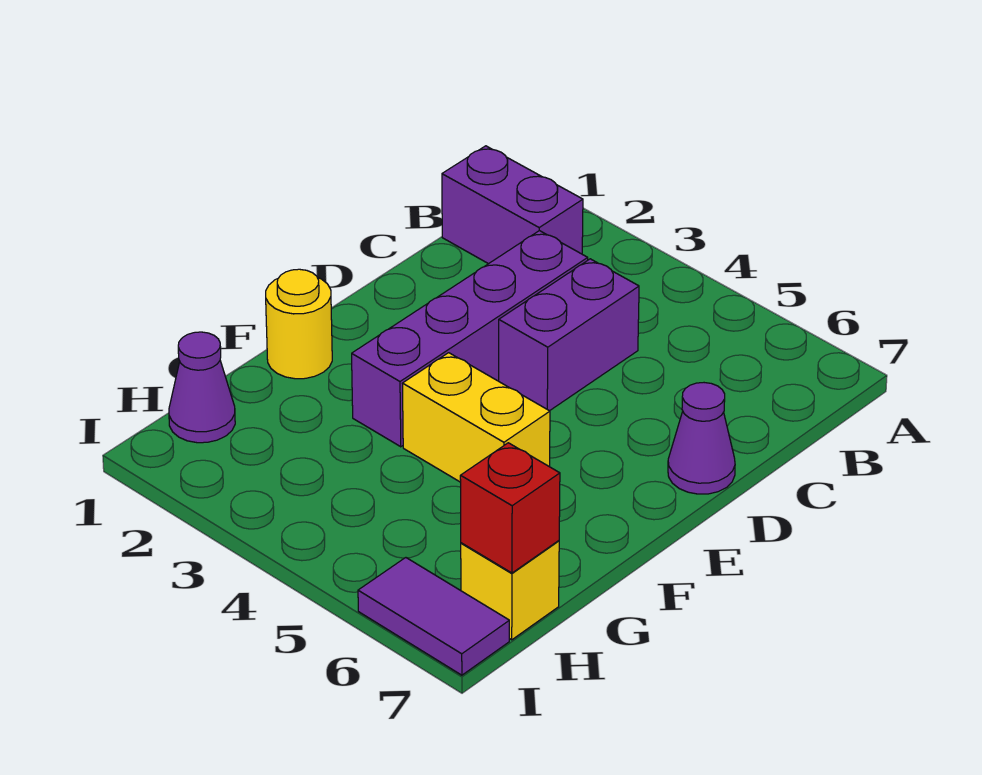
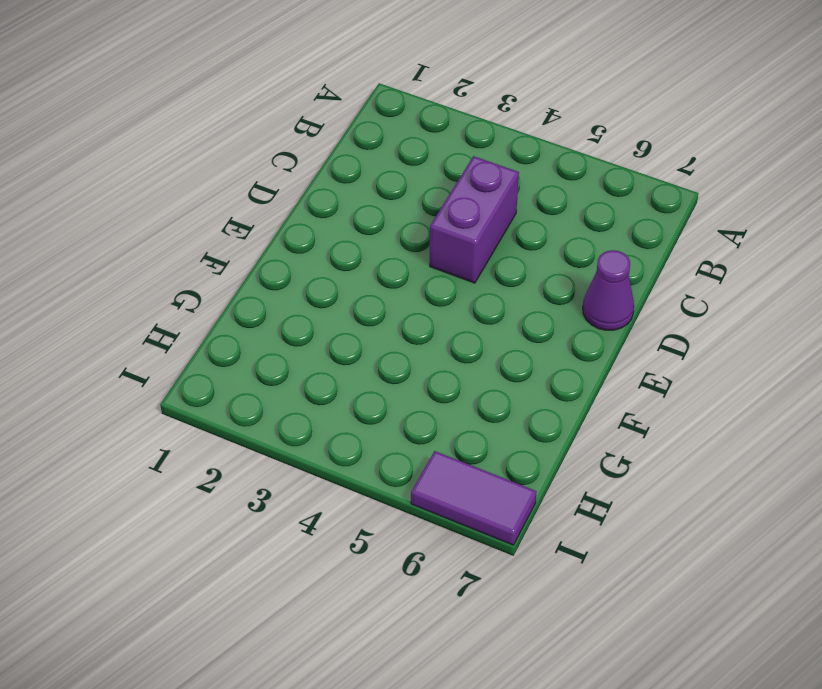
none -> purple brick B1:B2 level 1
none -> purple brick C3:F3 level 1

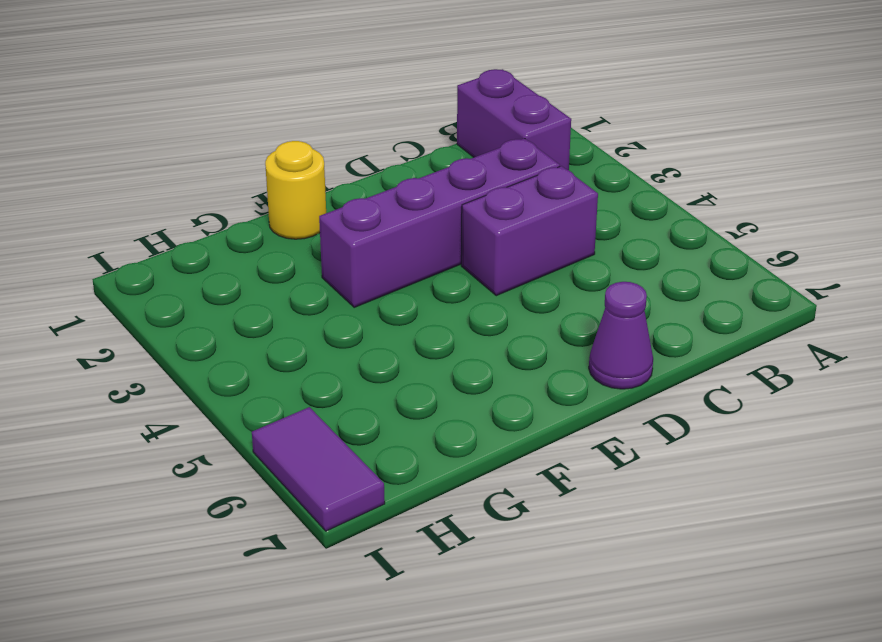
none -> yellow brick F4:F5 level 1
none -> purple cone H1 level 1

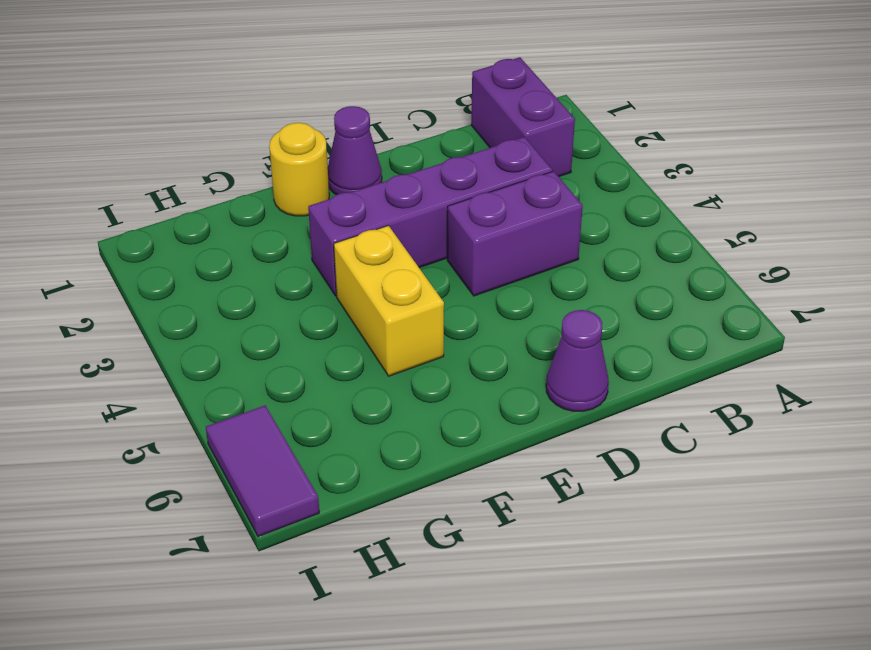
purple cone E1 level 1 -> purple cone H1 level 1
none -> yellow brick H7 level 1
none -> red brick H7 level 2

